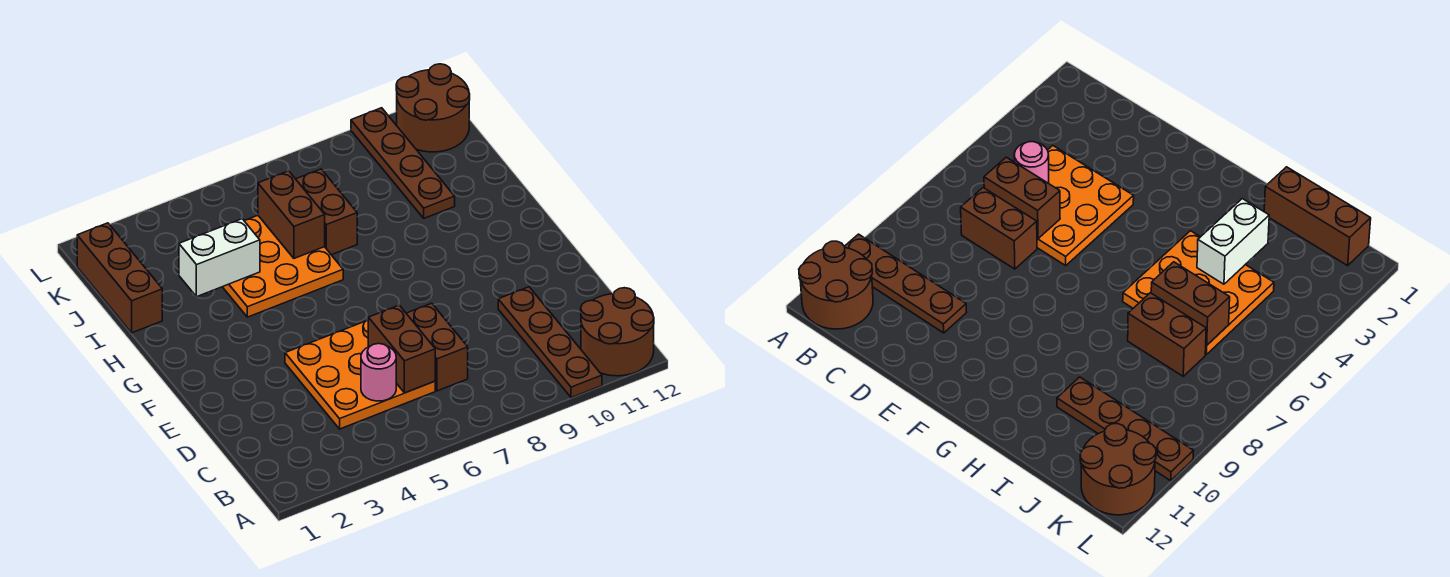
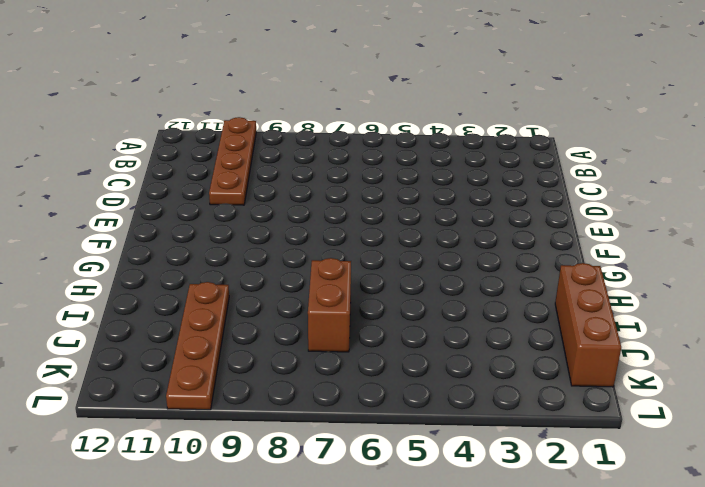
none -> brown round brick A11:B12 level 1
none -> orange plate C4:E6 level 1
none -> brown brick C7:D7 level 1

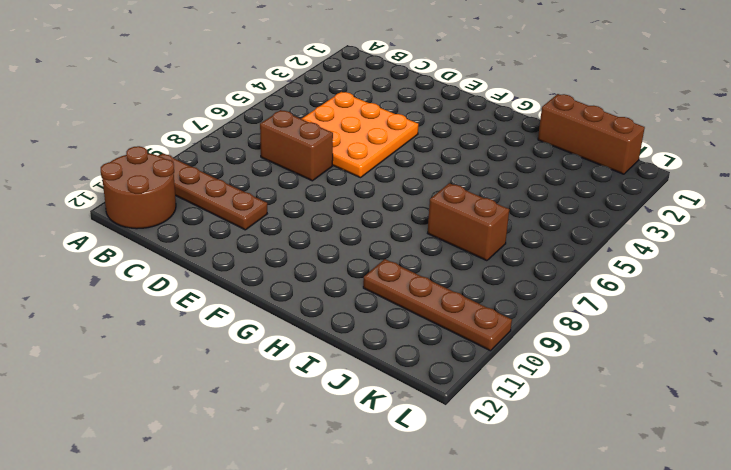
none -> orange plate H4:J6 level 1
none -> brown round brick K11:L12 level 1
none -> pink round brick C5 level 2

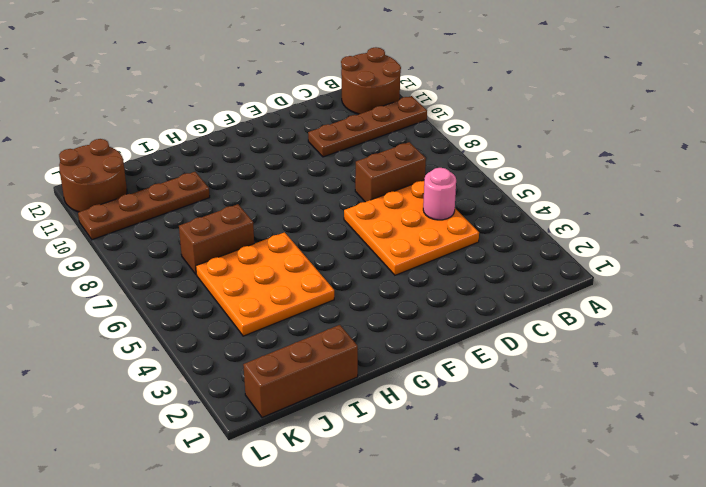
none -> brown brick C6:D6 level 2
none -> white brick I3:I4 level 2
none -> brown brick I6:J6 level 2

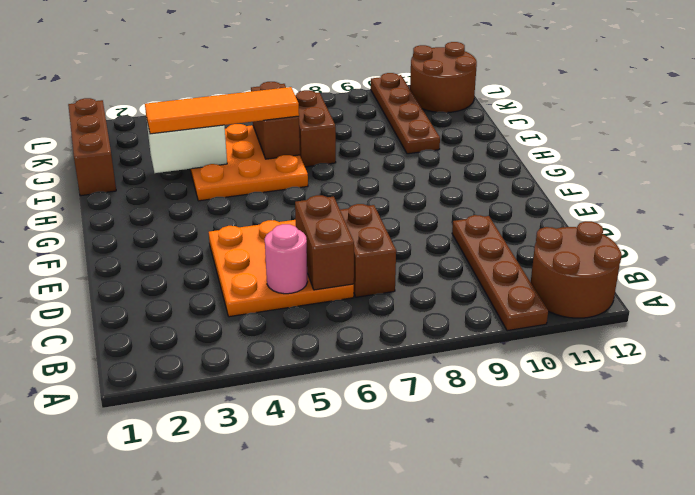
orange tile I3:I6 level 3 -> none

